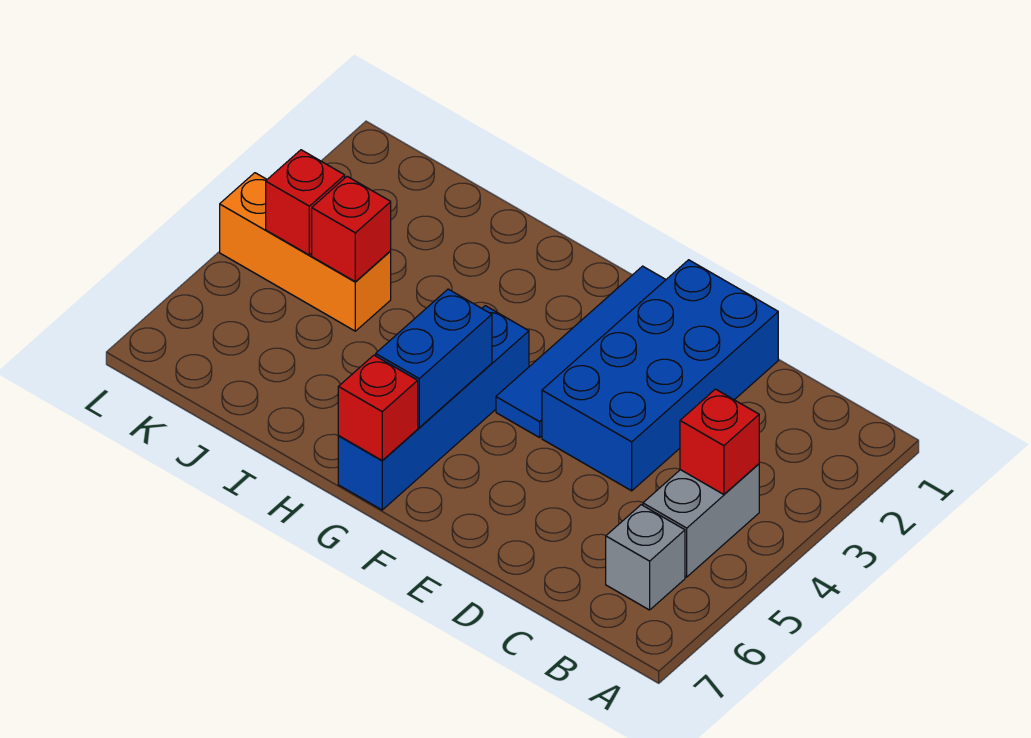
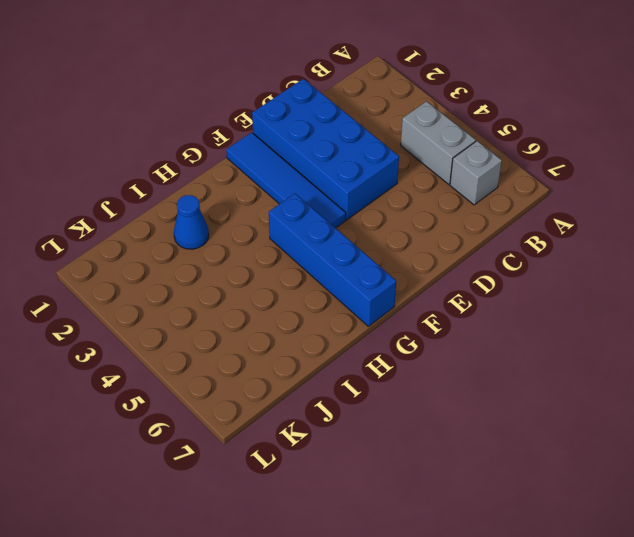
blue cone I2 level 1 -> none
none -> orange brick J4:L4 level 1
none -> red brick B4 level 2

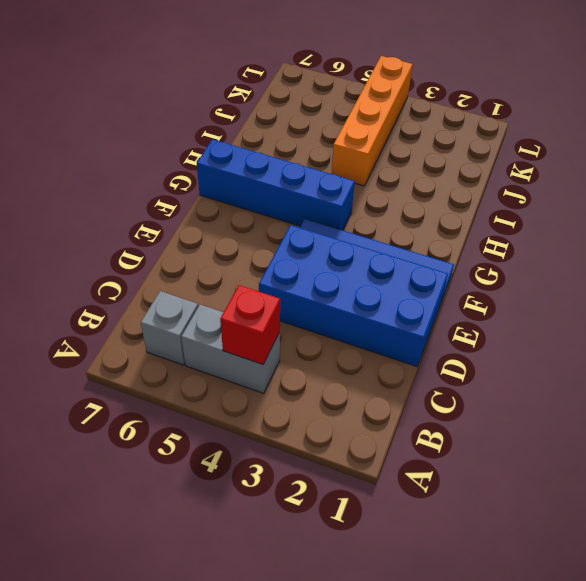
orange brick I4:L4 level 1 -> orange brick J4:L4 level 1
none -> blue brick G5:G6 level 2
none -> red brick G7 level 2

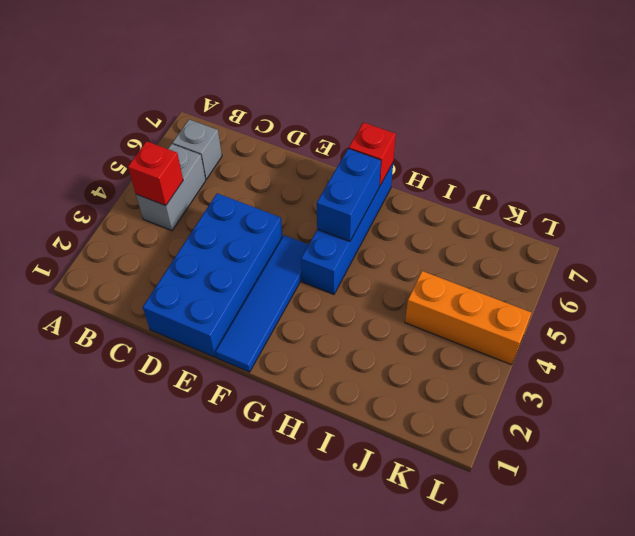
none -> red brick J4 level 2
none -> red brick K4 level 2

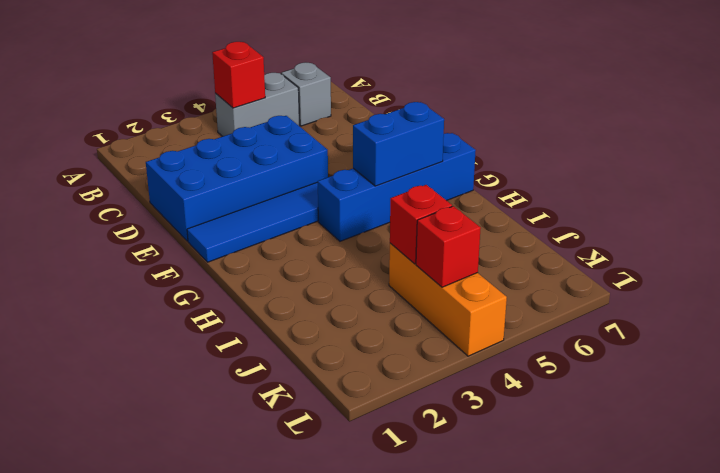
none -> red brick G7 level 2

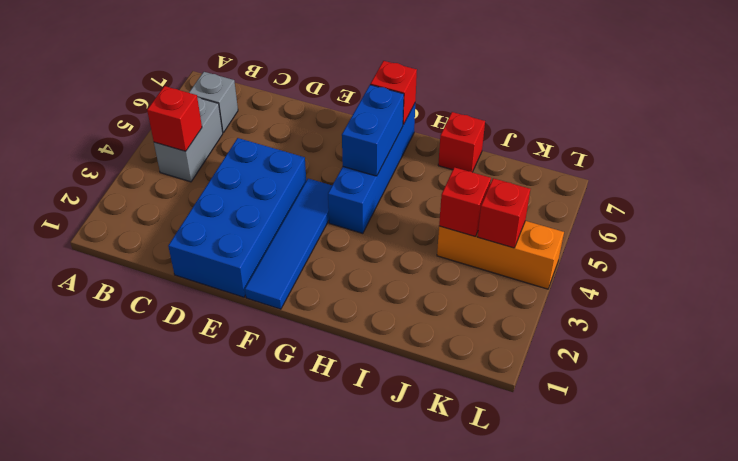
red brick I7 level 1 -> none

